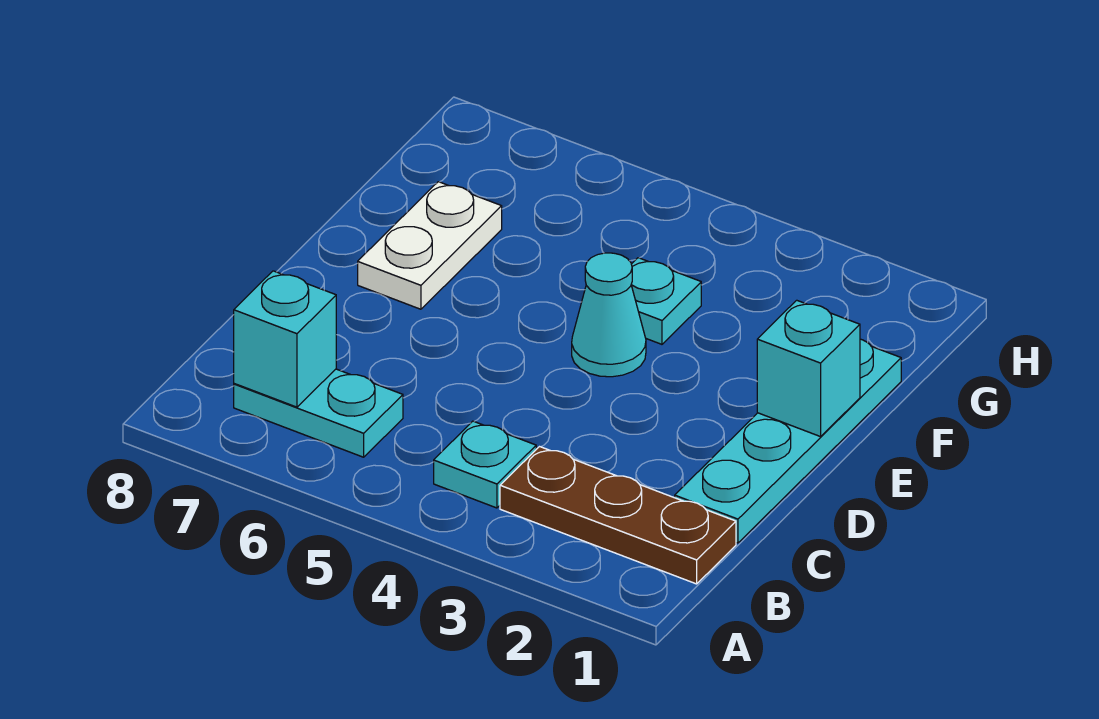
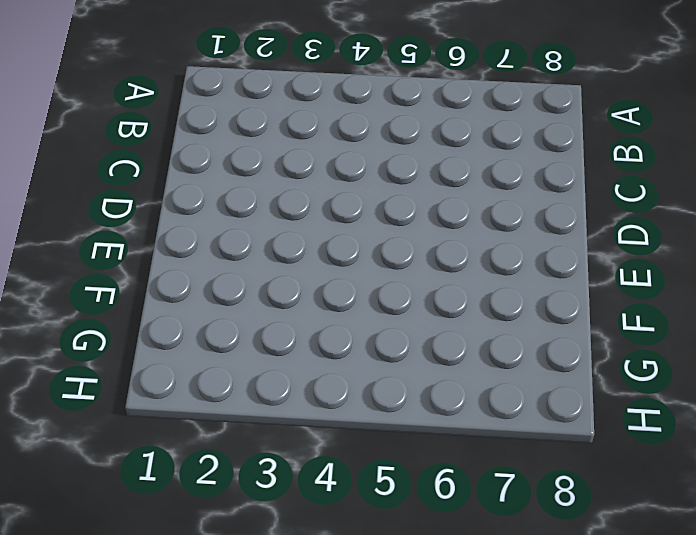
none -> brown plate B1:B3 level 1
none -> cyan plate B4 level 1

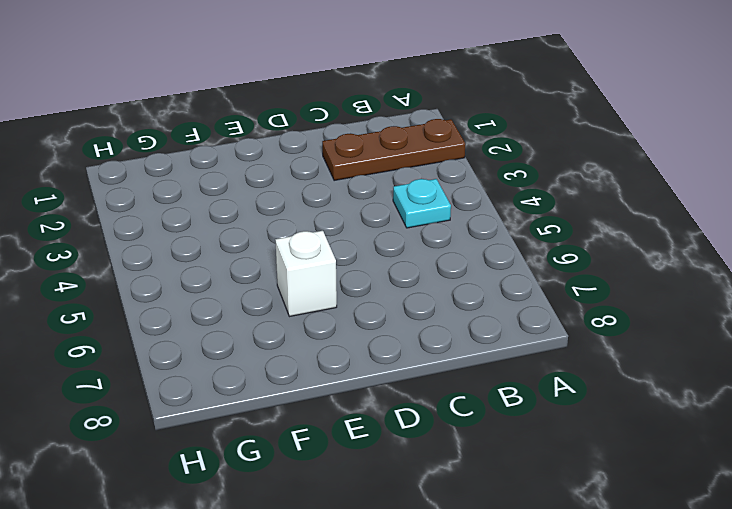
brown plate A2:C2 level 1 -> brown plate B1:B3 level 1
white brick E6 level 1 -> none
none -> cyan plate B6:B7 level 1
none -> cyan plate C1:F1 level 1

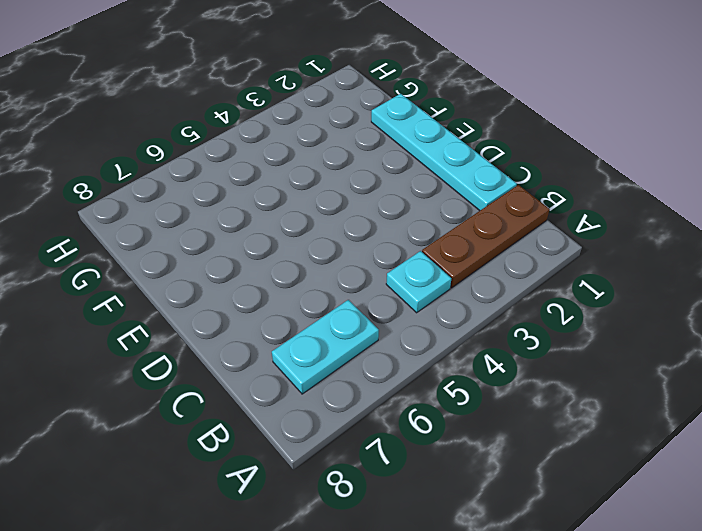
none -> cyan cone E4 level 1
none -> white plate E7:F7 level 1

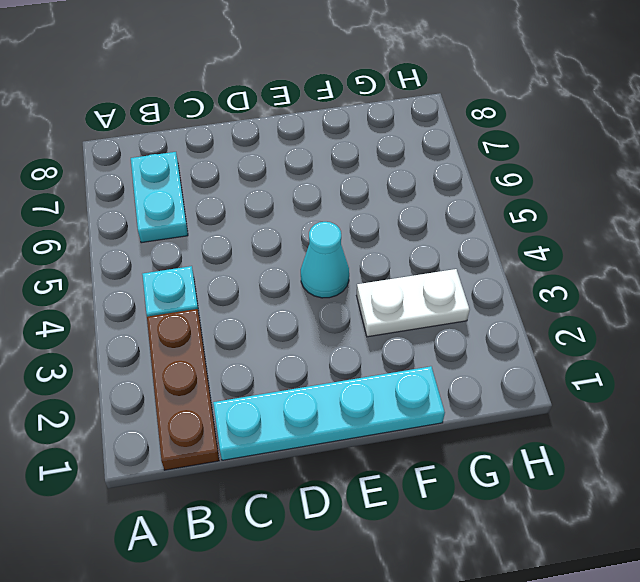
white plate F3:G3 level 1 -> white plate E7:F7 level 1
none -> cyan plate F4 level 1
none -> cyan brick B7 level 2

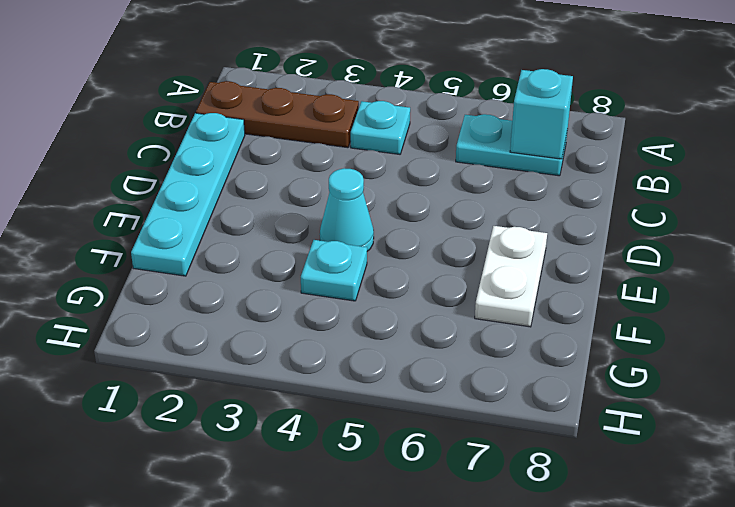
none -> cyan brick E1 level 2

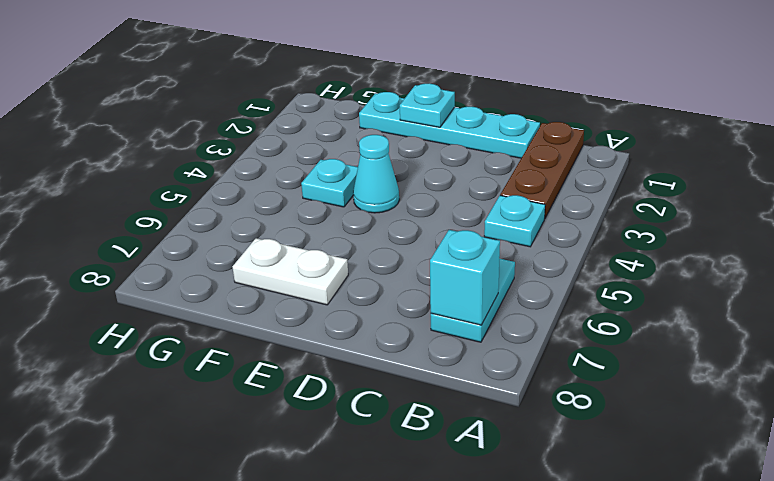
cyan plate E1 level 2 -> cyan brick E1 level 2

